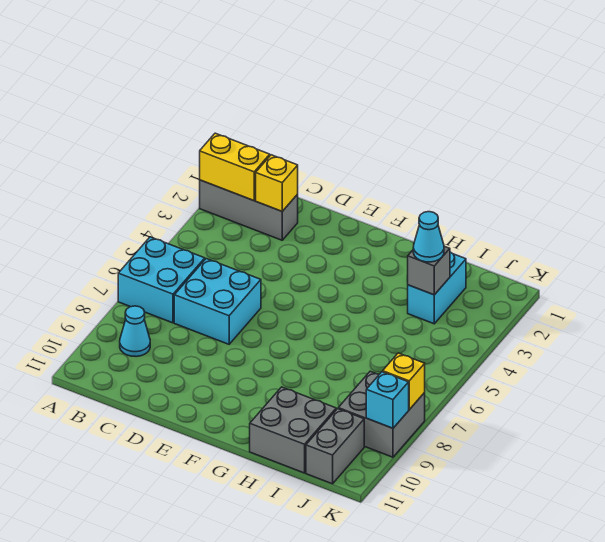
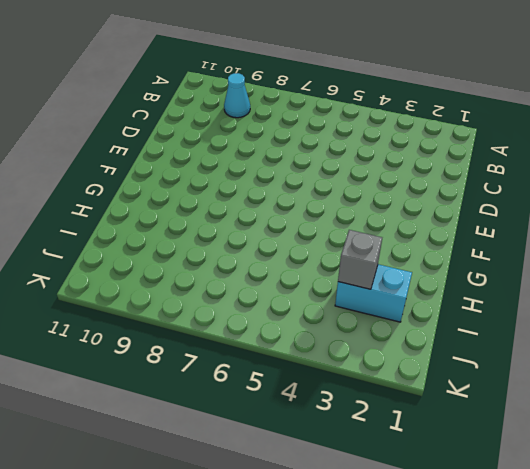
none -> grey brick A2:C2 level 1
none -> cyan brick A6:B7 level 1
none -> cyan brick C6:D7 level 1

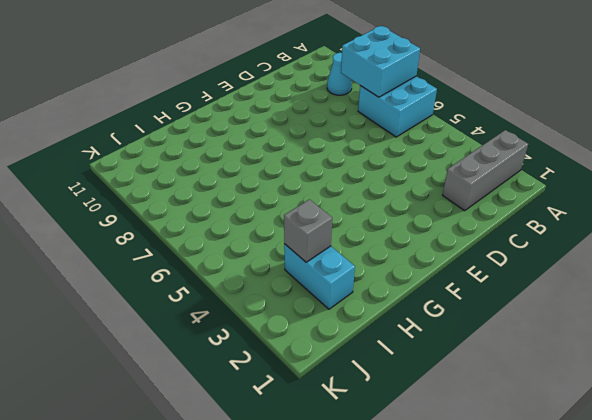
cyan brick A7:B8 level 2 -> cyan brick C6:D7 level 1
none -> grey brick H10:I11 level 1
none -> grey brick J8:K9 level 1
none -> grey brick J10:J11 level 1

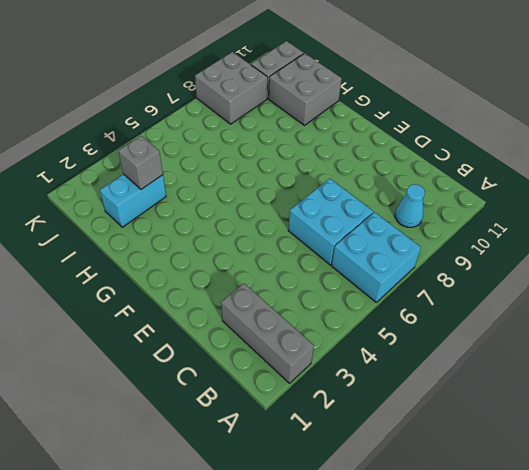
none -> yellow brick A2:B2 level 2
none -> yellow brick C2 level 2
none -> yellow brick K8 level 2

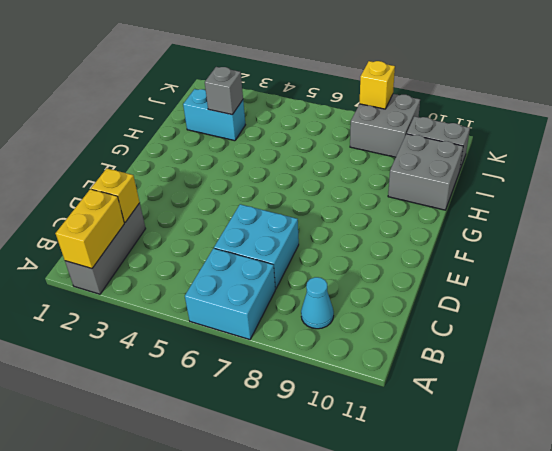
none -> cyan brick K9 level 2
none -> cyan cone I3 level 3

